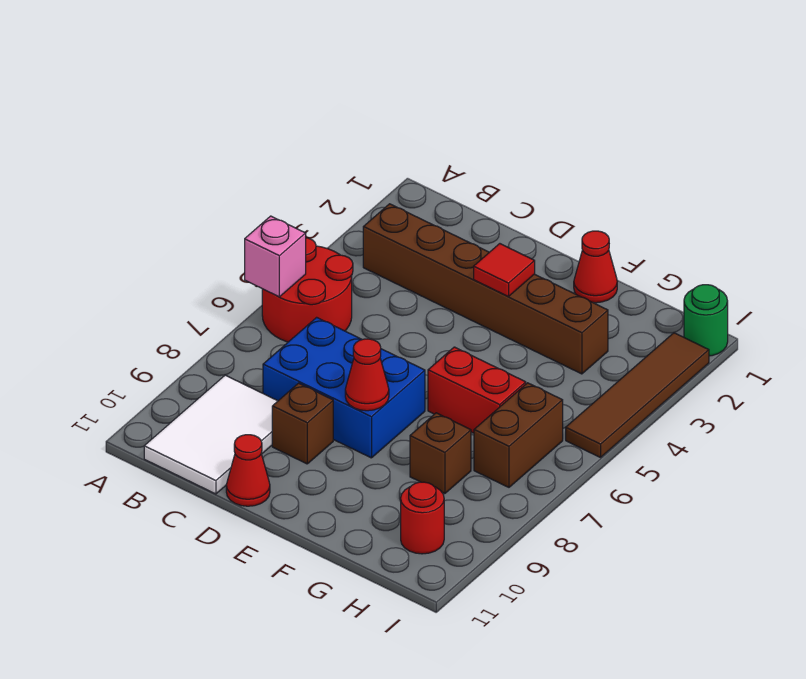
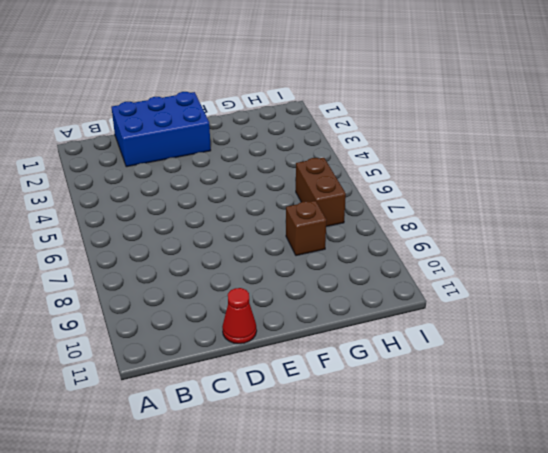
blue brick C1:E2 level 1 -> blue brick C7:E8 level 1
none -> red round brick A5:B6 level 1
none -> brown brick B3:G3 level 1
none -> white tile B9:C11 level 1

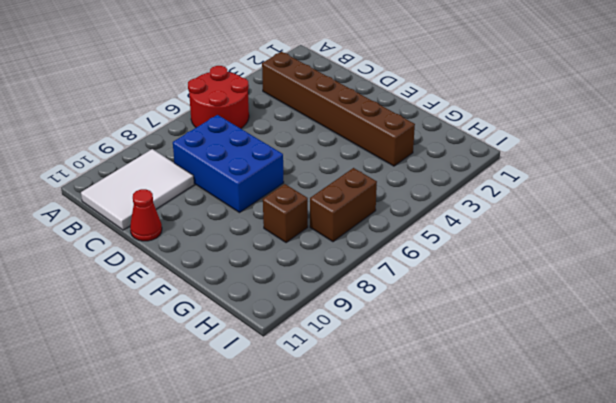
none -> brown brick D9 level 1
none -> red cone F1 level 1
none -> red brick F6:G6 level 1

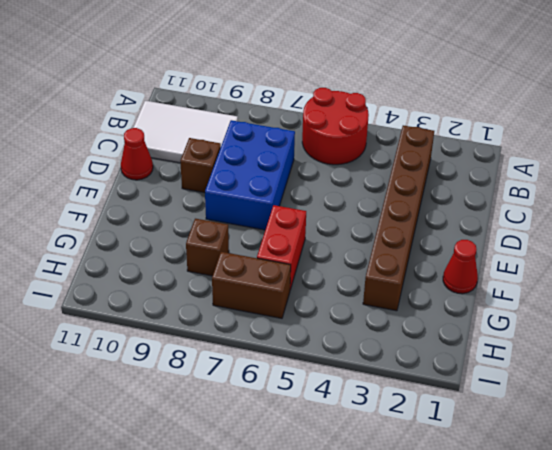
none -> red round brick H10 level 1
none -> green round brick I1 level 1
none -> brown tile I2:I5 level 1

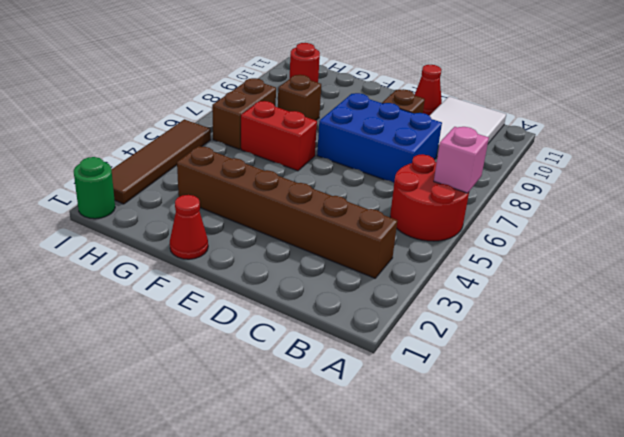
none -> red tile E3 level 2
none -> red cone E8 level 2

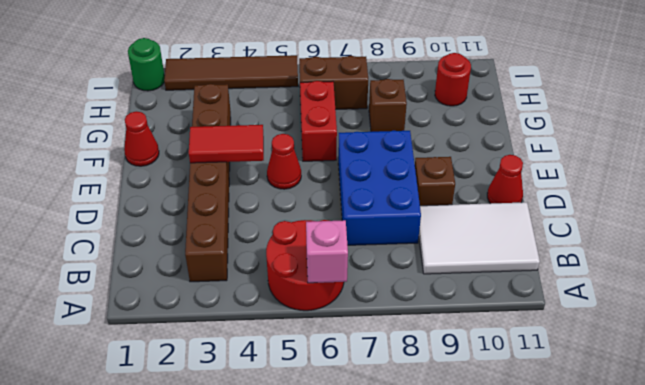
red tile E3:E4 level 2 -> red tile E3 level 2
red cone E5 level 1 -> red cone E8 level 2

